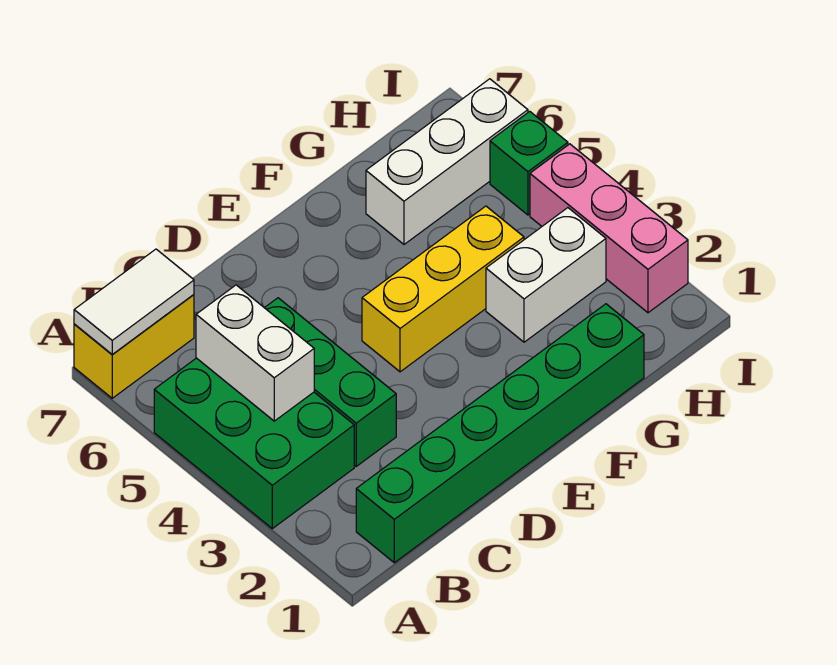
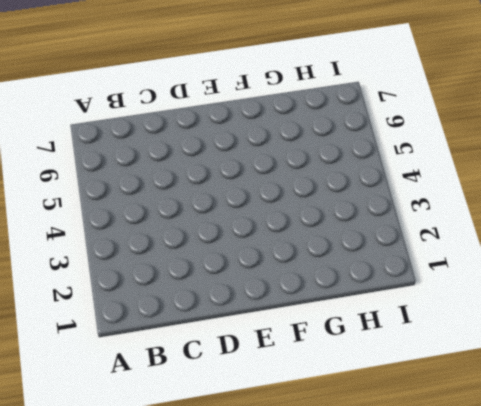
none -> green brick A3:B5 level 1
none -> yellow brick A7:B7 level 1

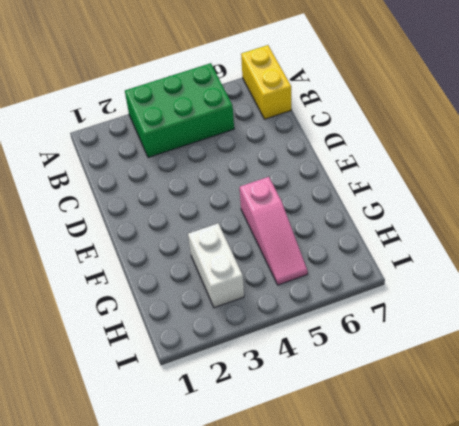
pink slope F5:H5 level 1 top F -> none
none -> green brick B1:G1 level 1
none -> green brick C3:C5 level 1

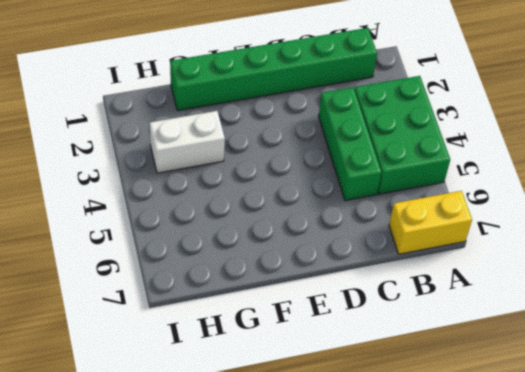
none -> yellow brick E4:G4 level 1
none -> white brick G6:I6 level 1

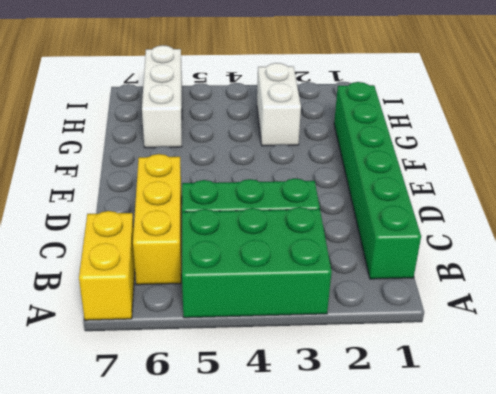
yellow brick B6:D6 level 1 -> yellow brick E4:G4 level 1
none -> pink brick I2:I4 level 1
none -> green brick I5 level 1

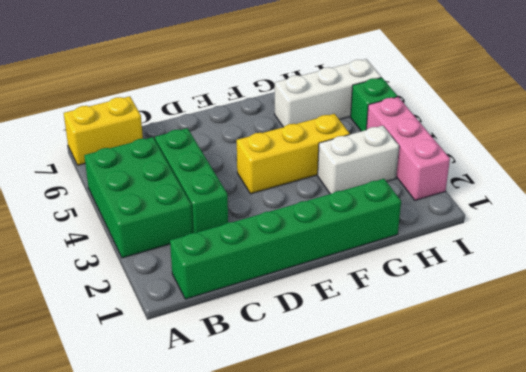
none -> white tile A7:B7 level 2
none -> white brick B4:B5 level 2

